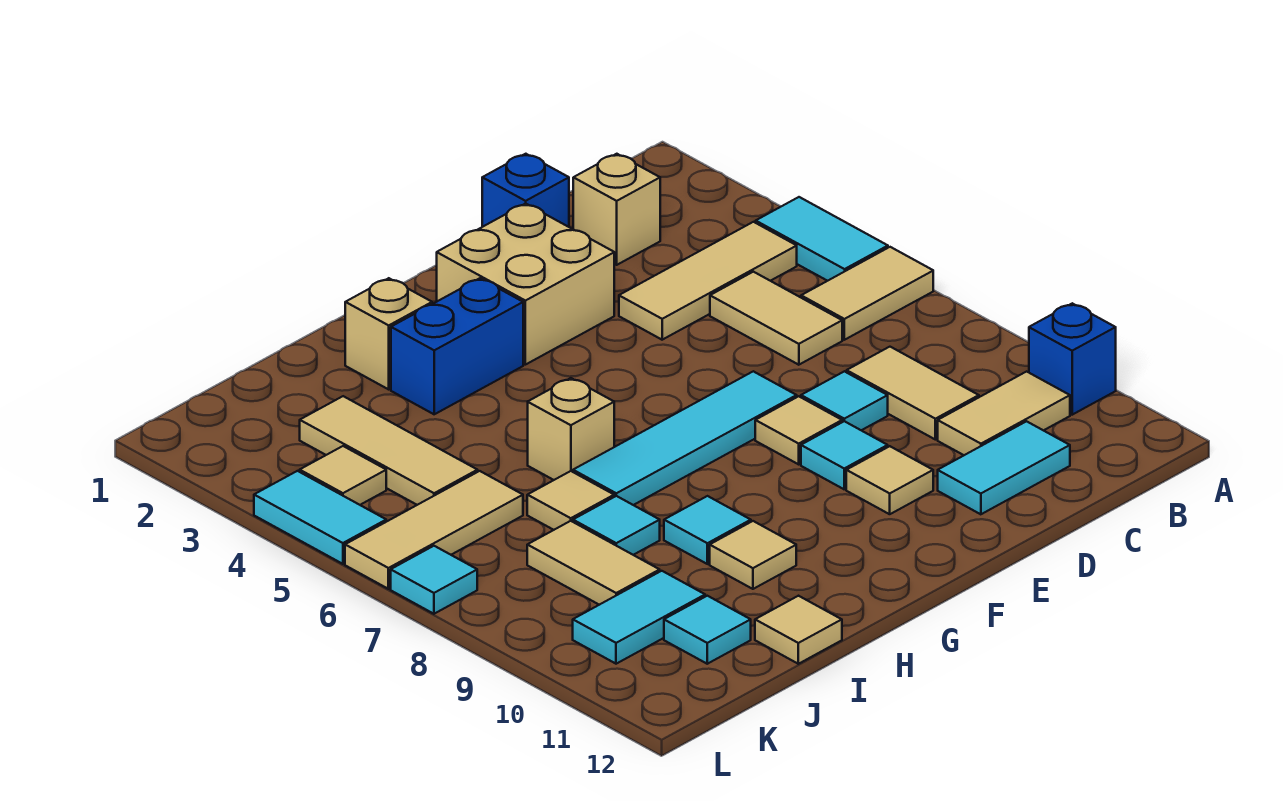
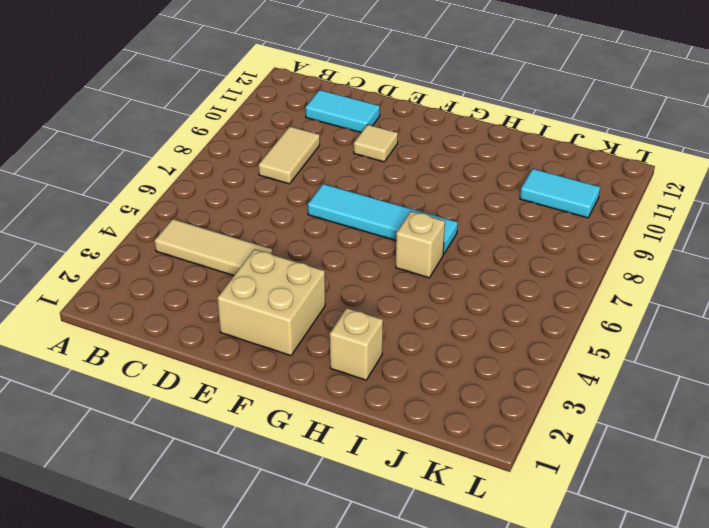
none -> cyan tile A4:A5 level 1
none -> tan tile A6:B6 level 1
none -> blue brick A10 level 1
none -> tan tile B10:C10 level 1

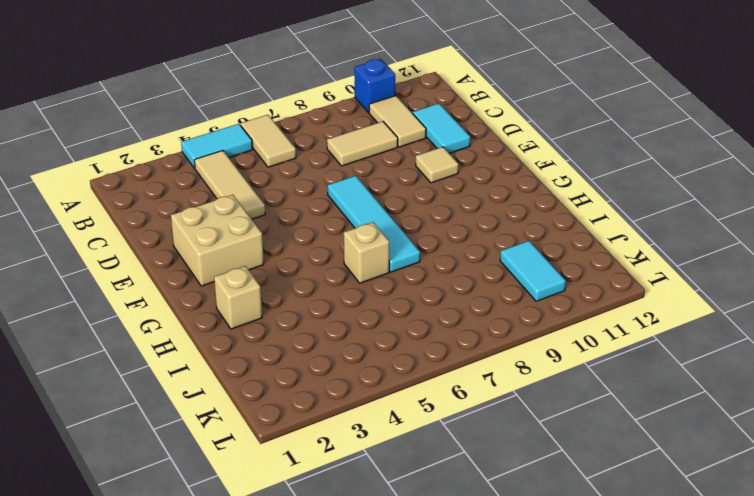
none -> tan brick C2 level 1
none -> tan tile C5:C6 level 1
none -> blue brick D1 level 1
none -> cyan tile D8 level 1

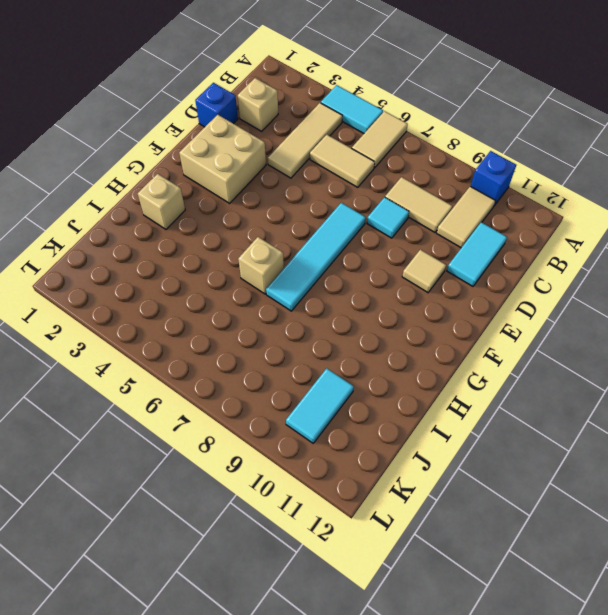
none -> tan tile E8 level 1
none -> cyan tile E9 level 1
none -> blue brick G3:H3 level 1
none -> cyan tile H9 level 1

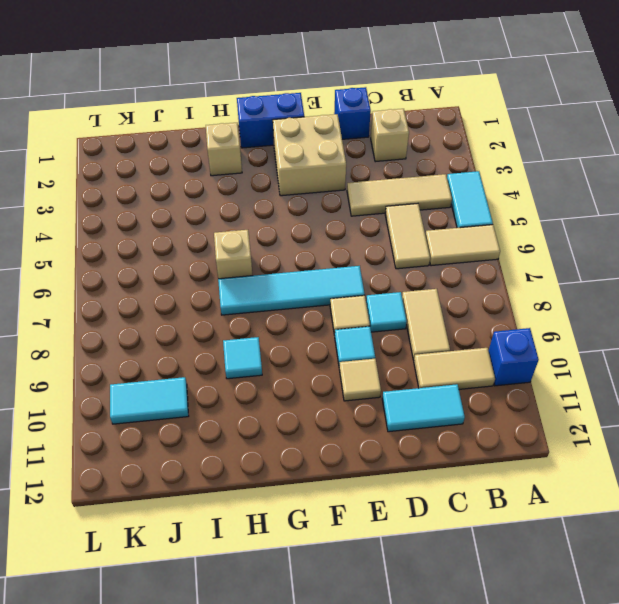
blue brick F1:G1 level 1 -> blue brick G3:H3 level 1
none -> tan tile H10 level 1
none -> tan tile I7 level 1
none -> cyan tile I8 level 1
none -> tan tile I12 level 1

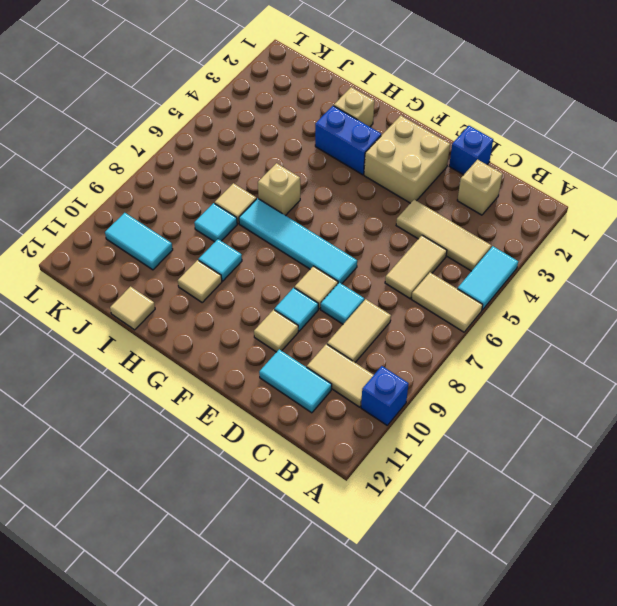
none -> tan tile J3:J5 level 1
none -> tan tile J6:L6 level 1
none -> tan tile J8:J9 level 1
none -> cyan tile J11 level 1

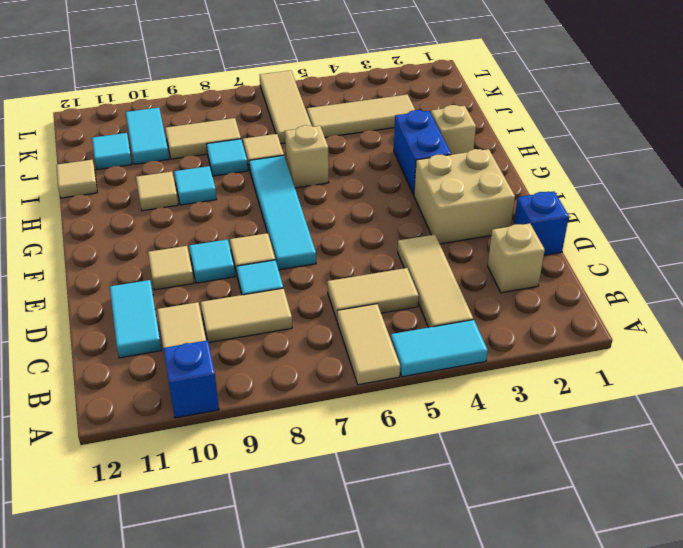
none -> tan tile K4 level 1
none -> cyan tile L4:L5 level 1
none -> cyan tile L7 level 1

